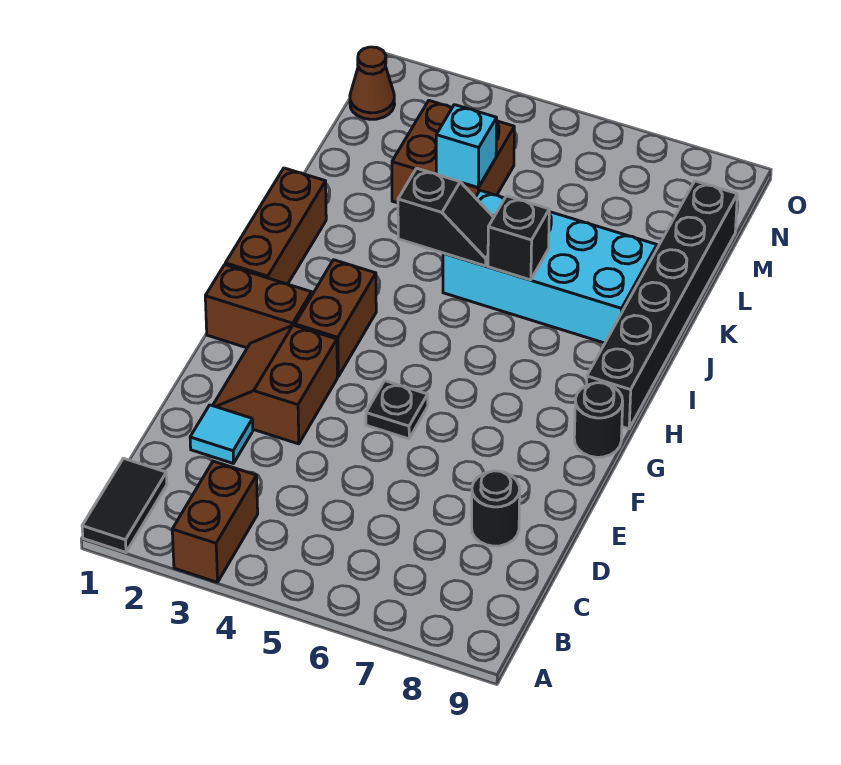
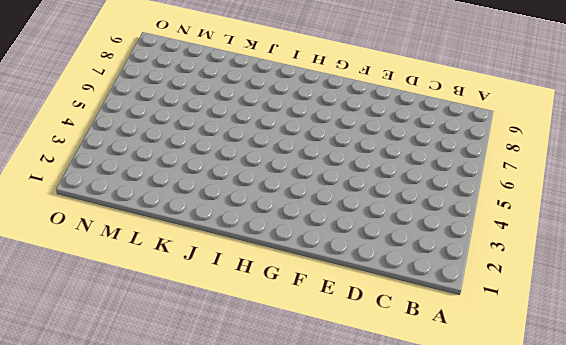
none -> black tile A1:B1 level 1
none -> brown brick A3:B3 level 1
none -> cyan tile D2 level 1

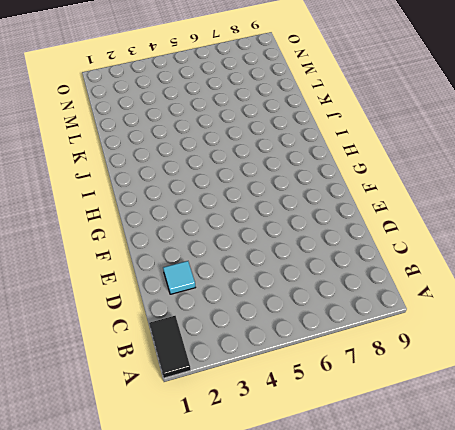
none -> brown brick A3:B3 level 1
none -> black round brick D8 level 1
none -> brown slope E2:F3 level 1 top 3

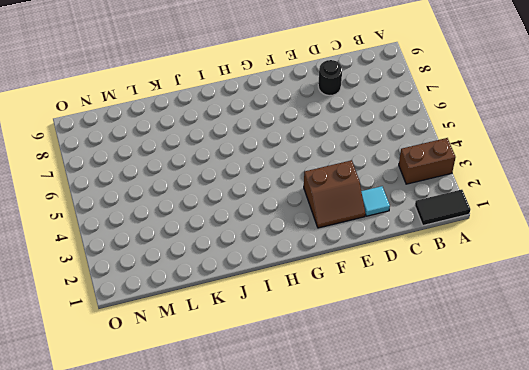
none -> black plate F5 level 1
none -> brown brick G1:G2 level 1
none -> brown brick G3:H3 level 1

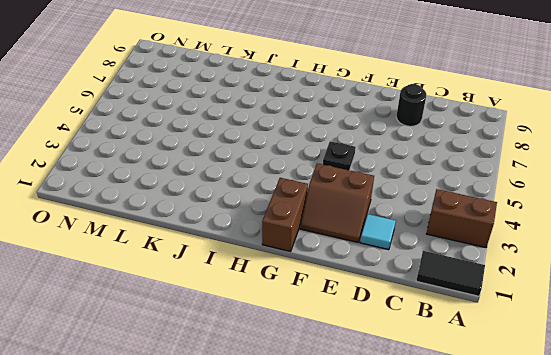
none -> brown brick G3:H3 level 1
none -> black round brick G9 level 1
none -> brown brick H1:J1 level 1

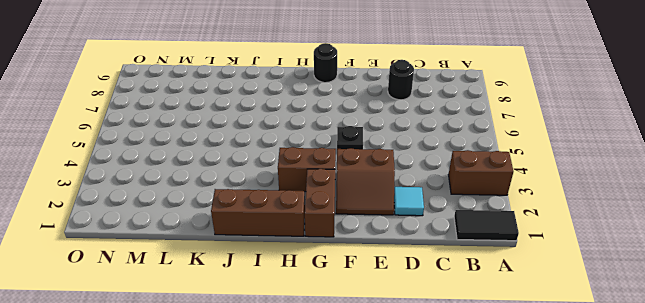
none -> black brick H9:M9 level 1
none -> cyan brick J5:K8 level 1
none -> brown brick L3:M4 level 1

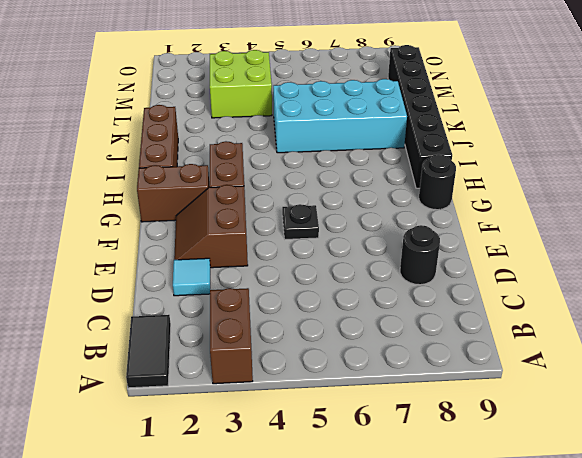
lime brick L3:M4 level 1 -> brown brick L3:M4 level 1
none -> brown cone N1 level 1
none -> black slope J4:J5 level 2 top 4
none -> black brick J6 level 2

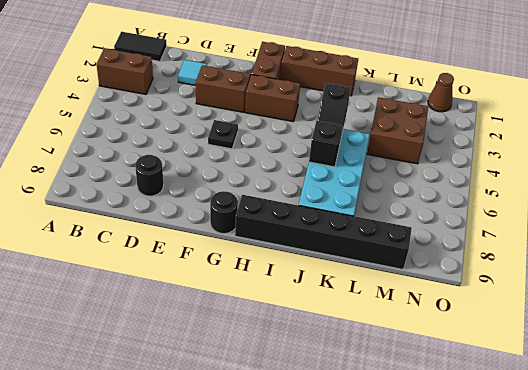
none -> cyan brick L4 level 2

